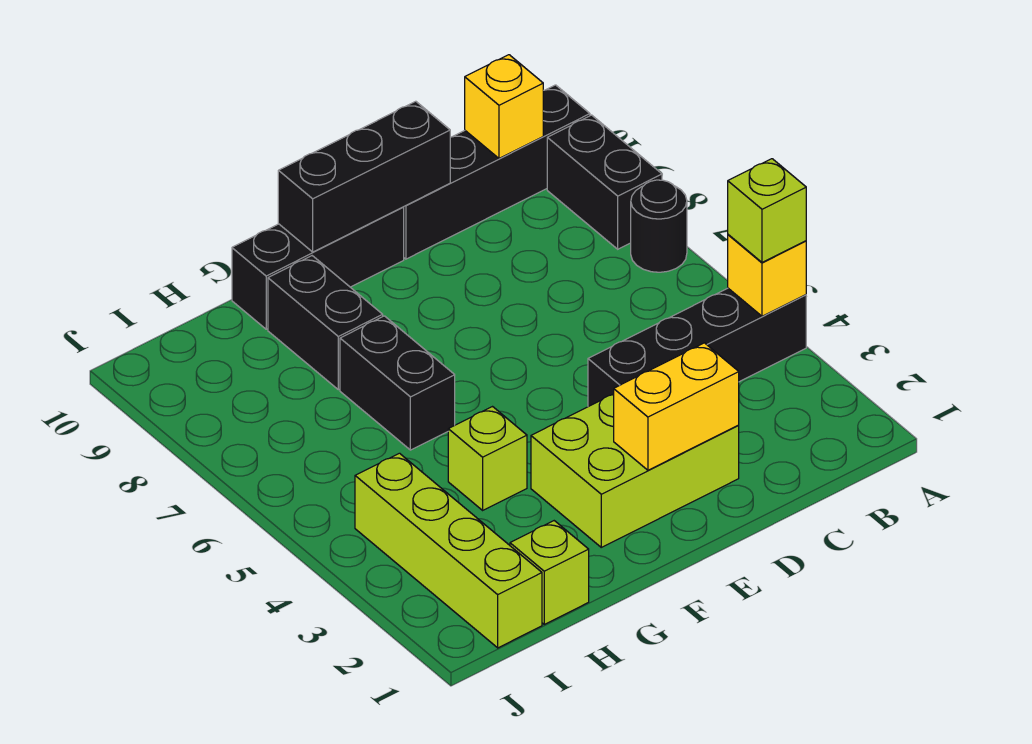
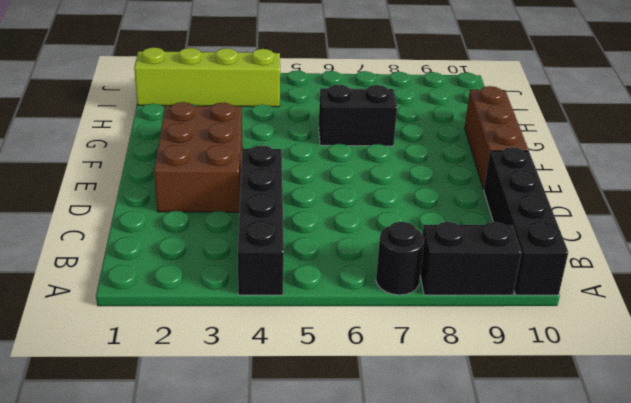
brown brick D2:F3 level 1 -> lime brick D2:F3 level 1
brown brick E10:G10 level 1 -> black brick E10:G10 level 1
none -> lime brick G4 level 1
none -> black brick G8:G9 level 1
none -> lime brick H1 level 1

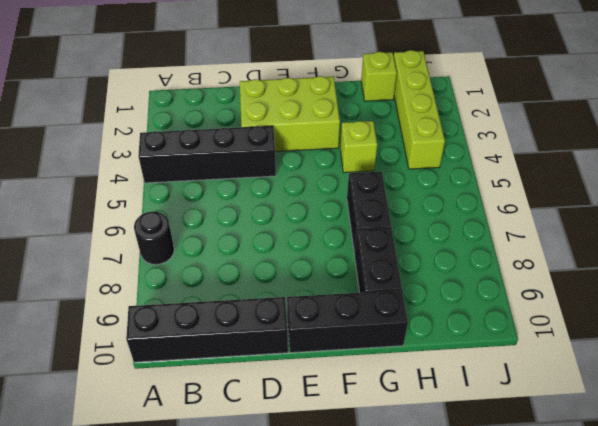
none -> black brick A8:A9 level 1
none -> yellow brick A4 level 2
none -> yellow brick B10 level 2

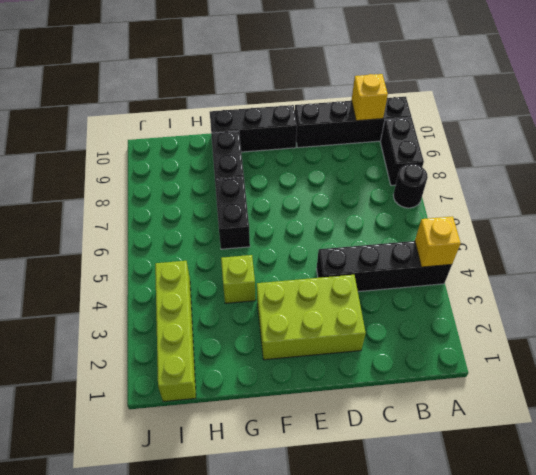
none -> lime brick H1 level 1
none -> yellow brick D2:E2 level 2
none -> black brick D10:F10 level 2

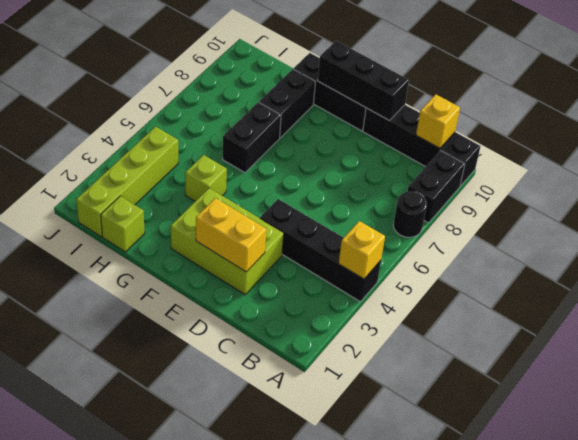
none -> lime brick A4 level 3

